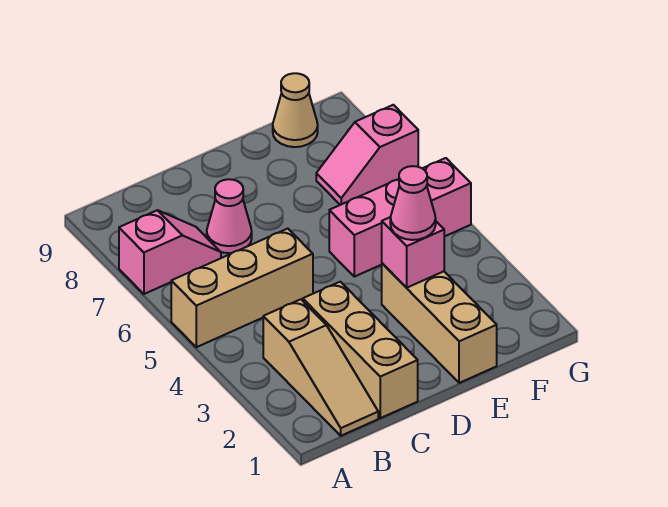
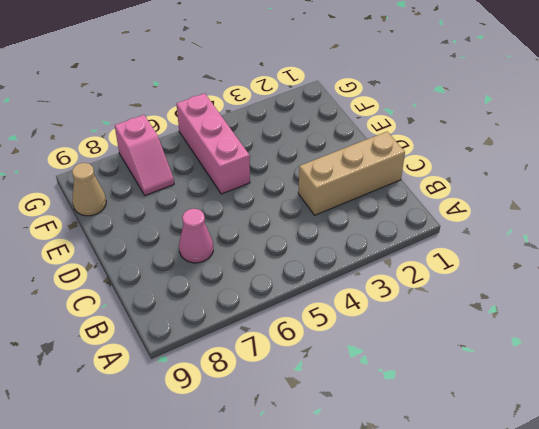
none -> tan brick A5:C5 level 1
none -> pink slope A7:B7 level 1 top A

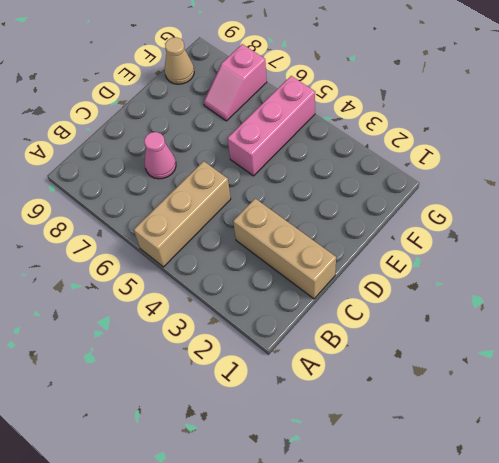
none -> pink slope A7:B7 level 1 top A
none -> tan slope B1:B3 level 1 top 3

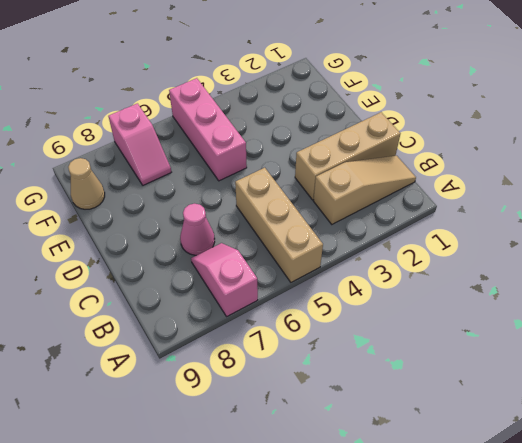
none -> tan brick E1:E3 level 1
none -> pink brick E3 level 2

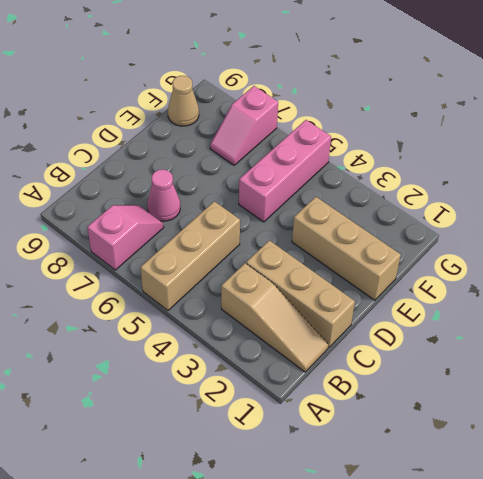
none -> pink brick E3 level 2
none -> pink cone E3 level 3

